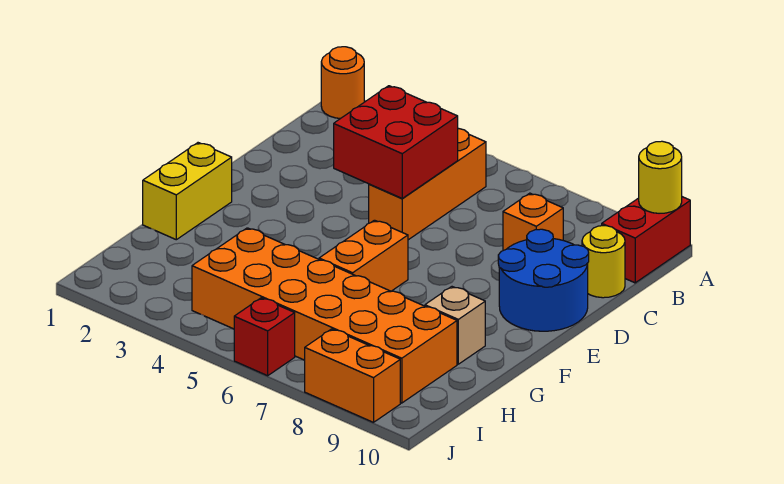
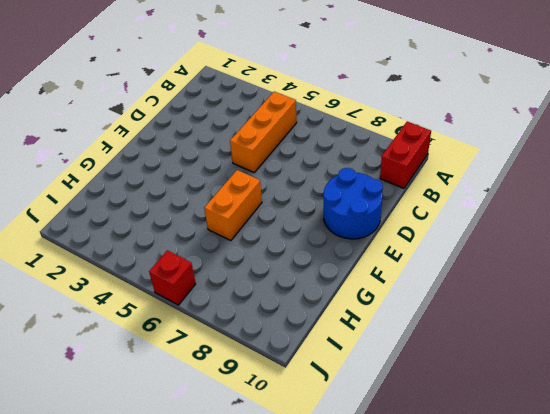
none -> orange round brick A1 level 1
none -> orange brick C8 level 1
none -> yellow round brick C10 level 1

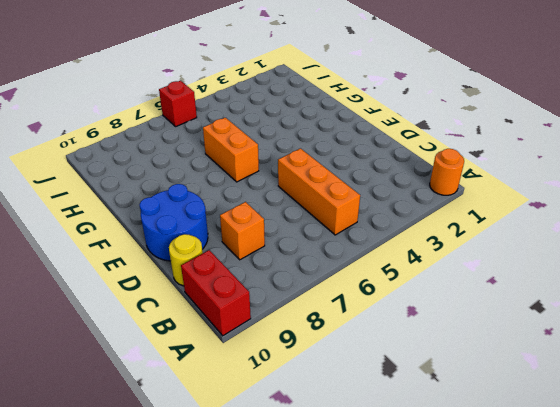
none -> yellow brick F1:G1 level 1
none -> tan brick G9 level 1
none -> orange brick H4:I9 level 1

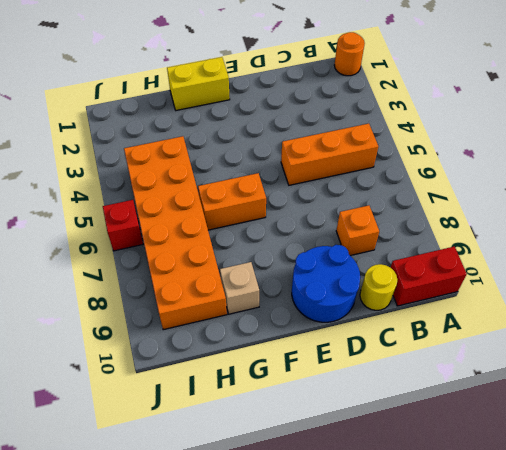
none -> orange brick J8:J9 level 1
none -> yellow round brick A10 level 2
none -> red brick C4:D5 level 2

